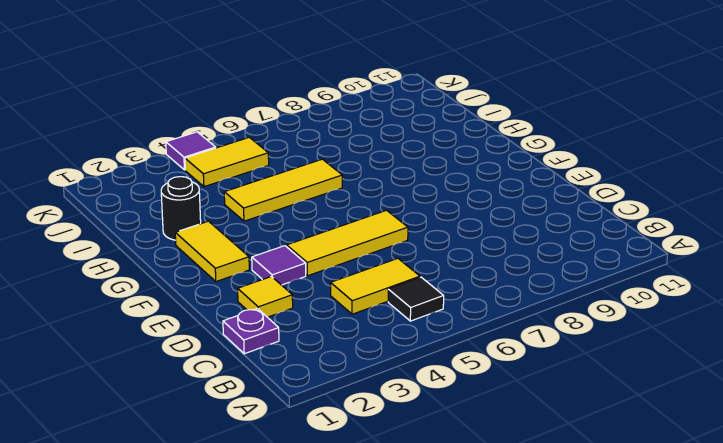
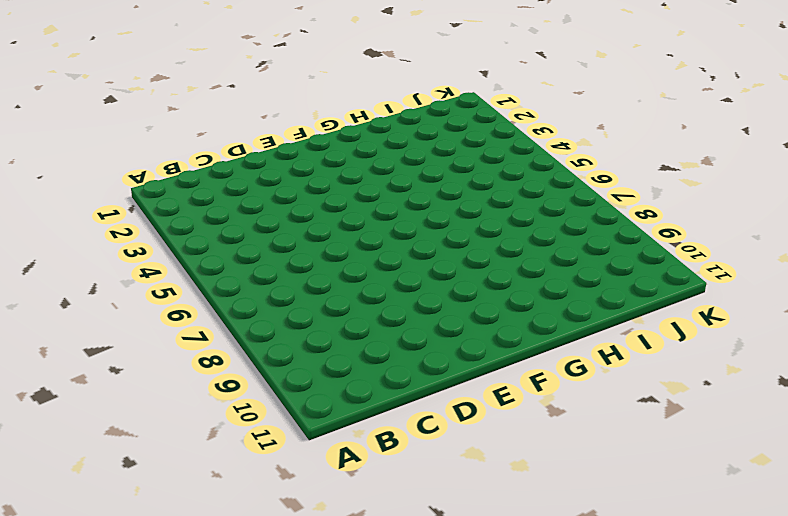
none -> black tile B5 level 1
none -> purple plate C1 level 1

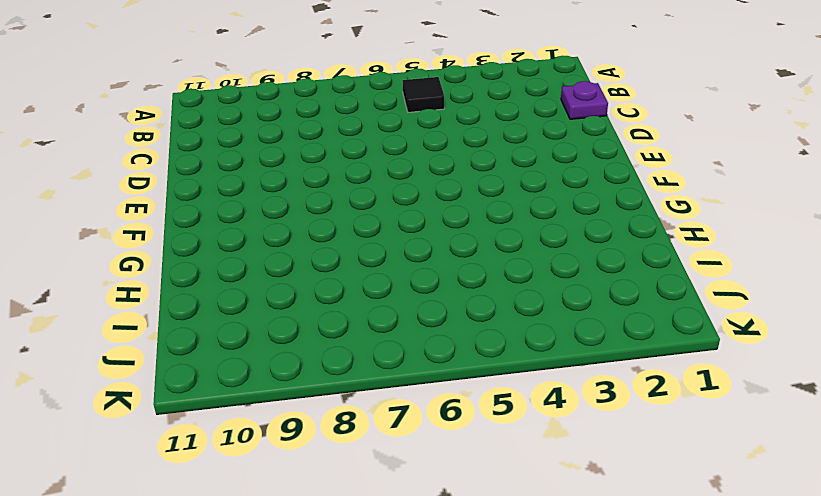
none -> yellow tile C4:C5 level 1
none -> yellow tile D2 level 1

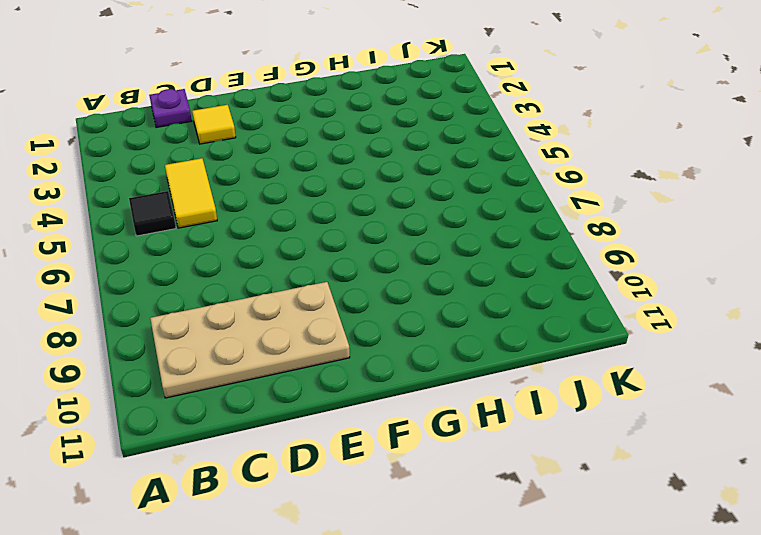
tan plate B9:E10 level 1 -> none
none -> purple tile E3 level 1
none -> yellow tile E4:E6 level 1

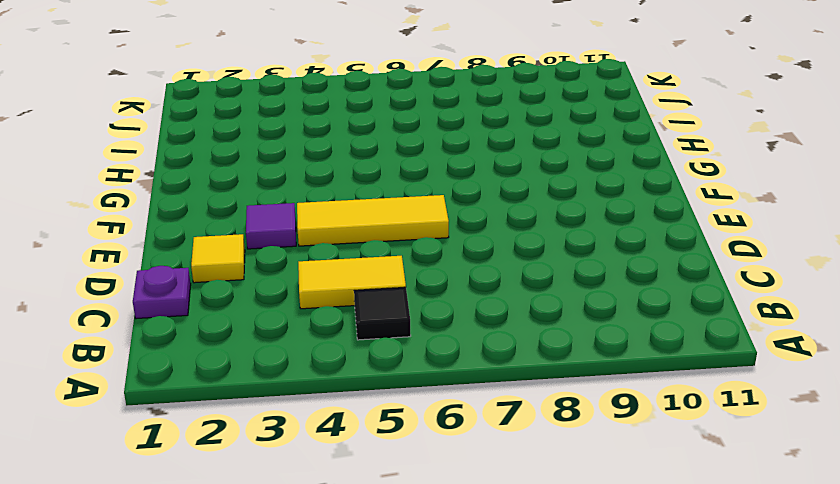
none -> yellow tile F2:G2 level 1
none -> black round brick H2 level 1

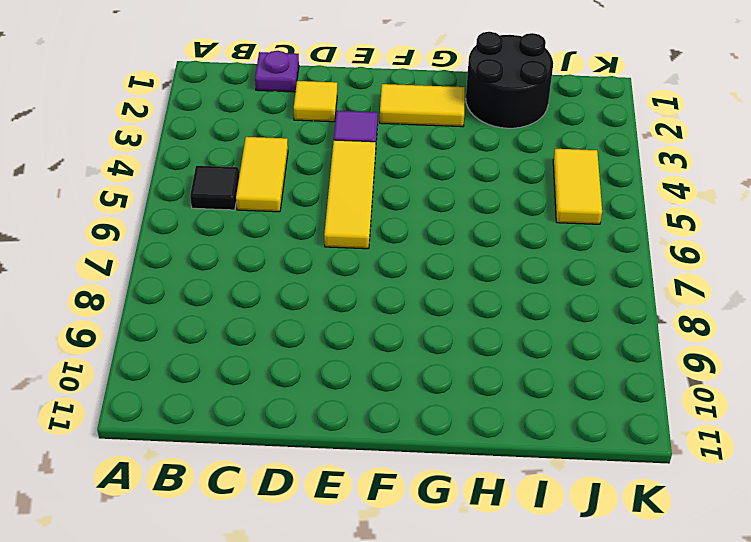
black round brick H1:I2 level 1 -> black round brick H2 level 1
none -> yellow tile H4:H6 level 1
none -> purple tile K4 level 1

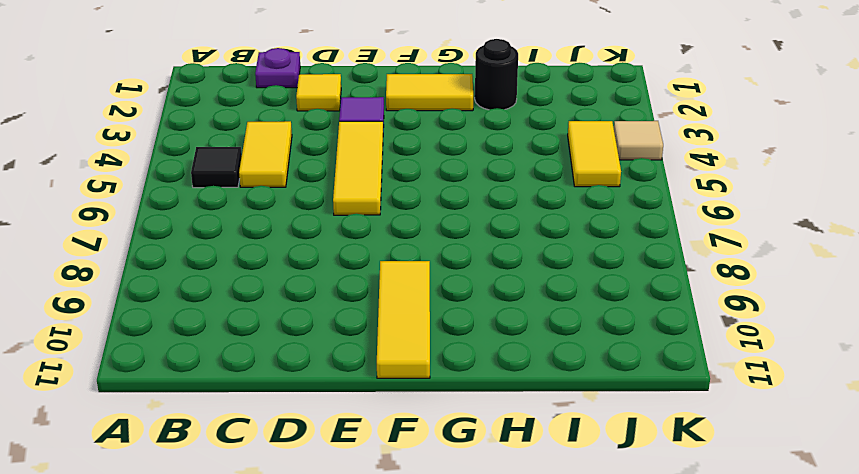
yellow tile F9:F11 level 1 -> yellow tile H4:H6 level 1
tan tile K4 level 1 -> purple tile K4 level 1

